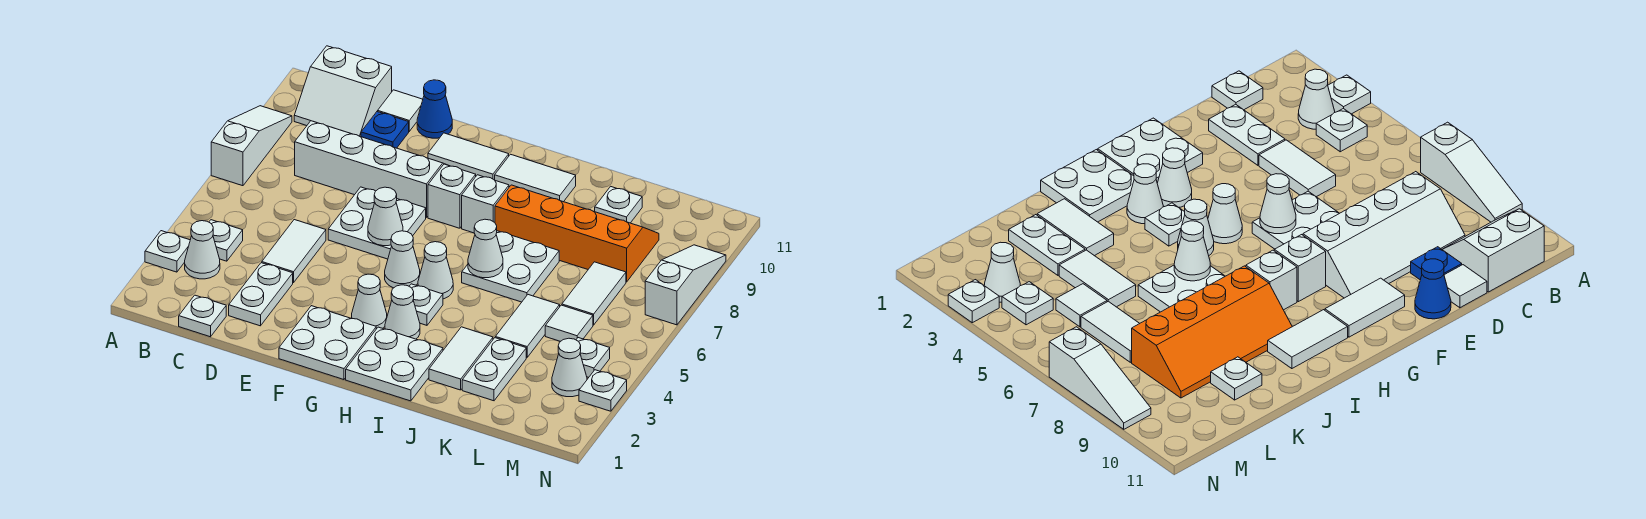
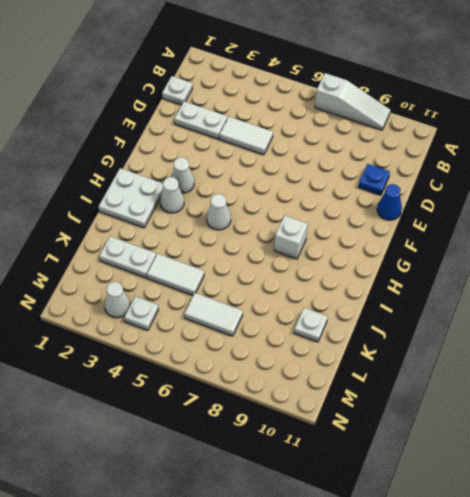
none -> white plate A3 level 1
none -> white cone B3 level 1
none -> white plate B4 level 1
none -> white slope B10:C11 level 1 top 11

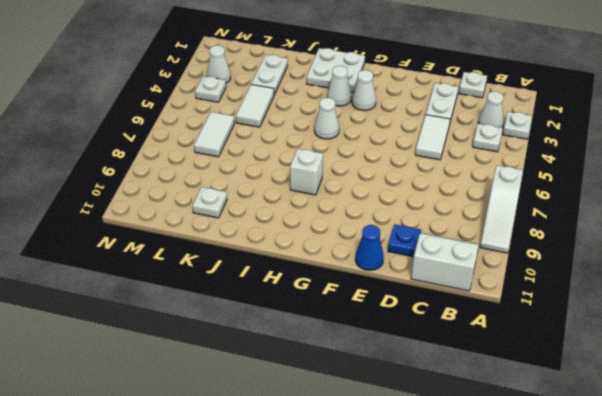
none -> white slope C8:F9 level 1 top 8
none -> white tile D11 level 1
none -> white plate E6:F7 level 1
none -> white plate F1:G2 level 1

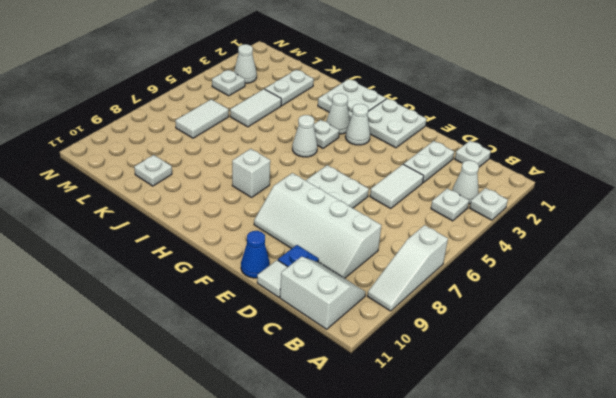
none -> white tile F10:G10 level 1
none -> white cone G5 level 1
none -> white brick G8 level 1
none -> white tile H10:I10 level 1

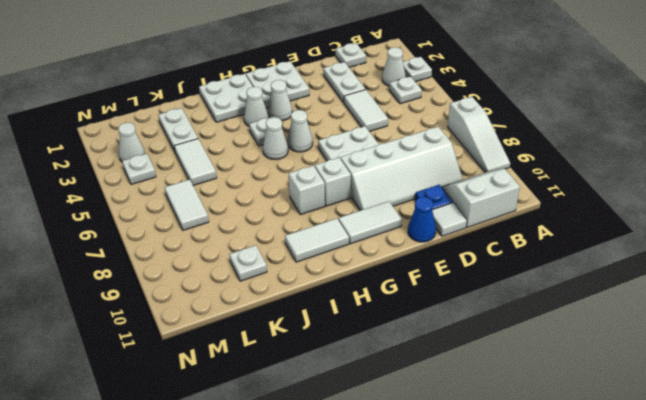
none -> white plate I6:J7 level 1
none -> orange slope I8:L9 level 1 top 8
none -> white tile J2:J3 level 1
none -> white tile L5 level 1

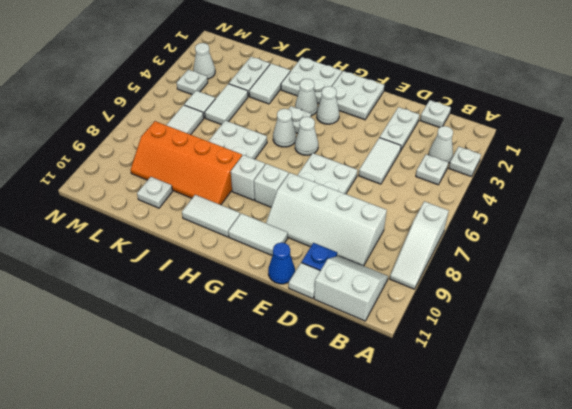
none -> white plate N3 level 1
none -> white slope N7:N9 level 1 top 7
none -> white cone F6 level 2
none -> white cone I6 level 2

